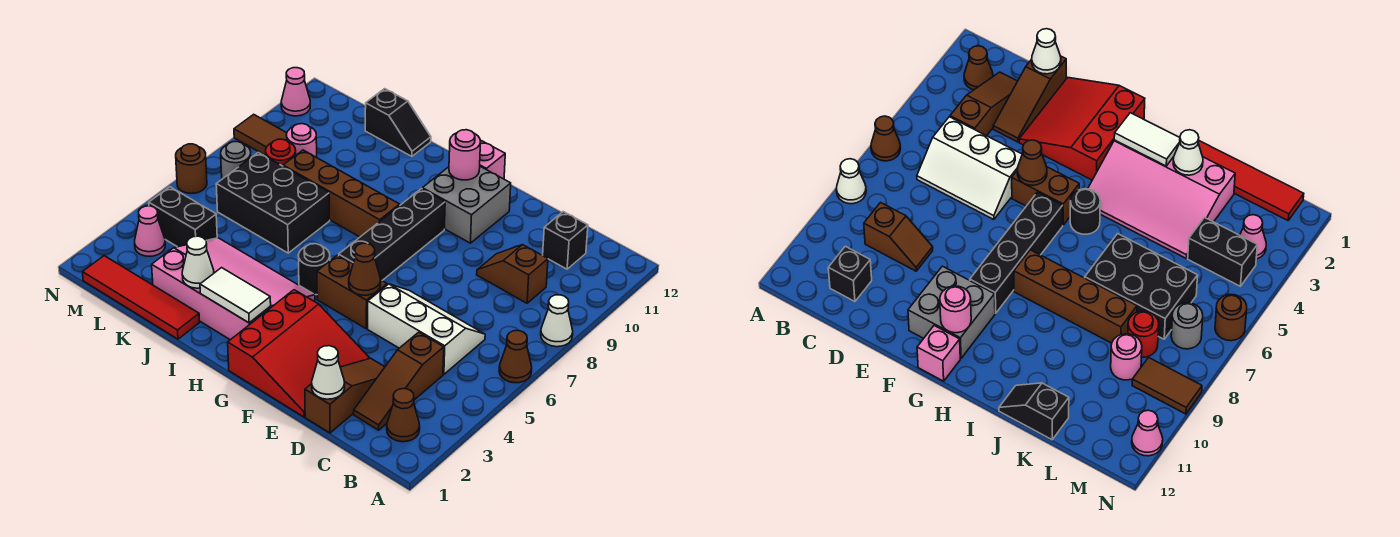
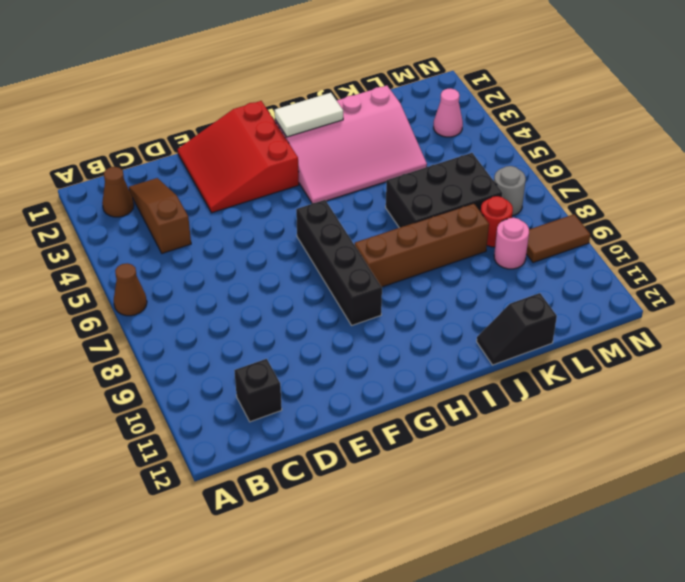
none -> white cone A8 level 1
none -> white slope C5:E6 level 1 top 5
none -> brown slope C9:D9 level 1 top C
none -> brown slope D1:D3 level 1 top 1

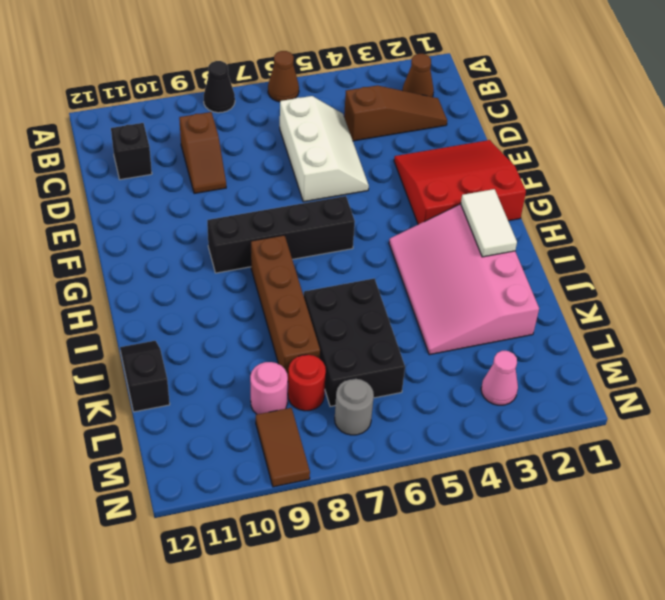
black cone A8 level 1 -> white cone A8 level 1
white slope C5:E6 level 1 top 6 -> white slope C5:E6 level 1 top 5
none -> brown slope D1:D3 level 1 top 1
none -> brown brick F5:G5 level 1
none -> grey brick F10:G11 level 1
none -> pink brick G12 level 1

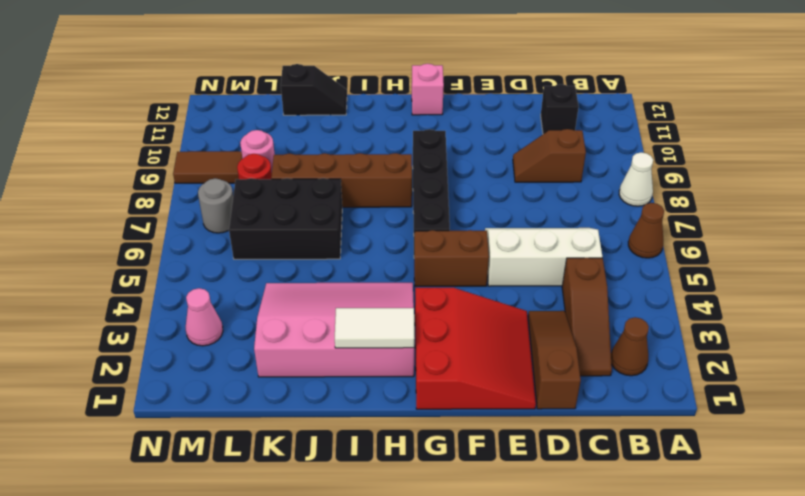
none -> grey brick F10:G11 level 1
none -> black round brick H5 level 1
none -> red tile J1:M1 level 1
none -> black brick L4:M4 level 1

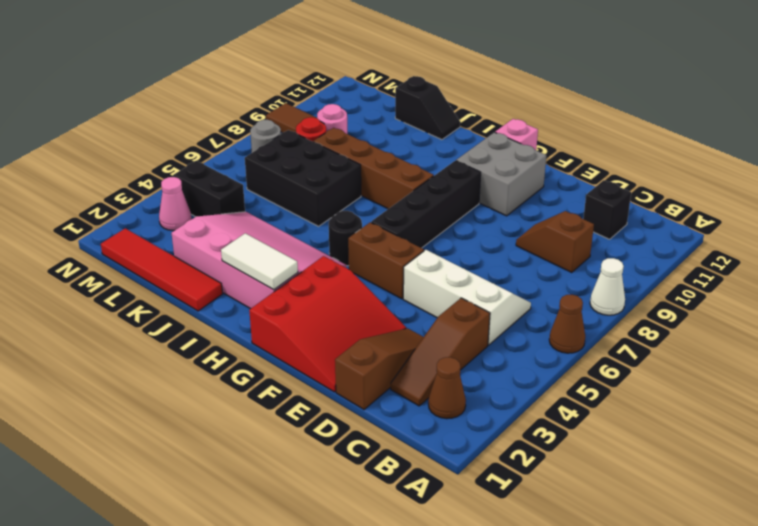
none -> brown round brick N6 level 1
none -> pink cone N11 level 1
none -> white cone D1 level 2
none -> brown cone F5 level 2

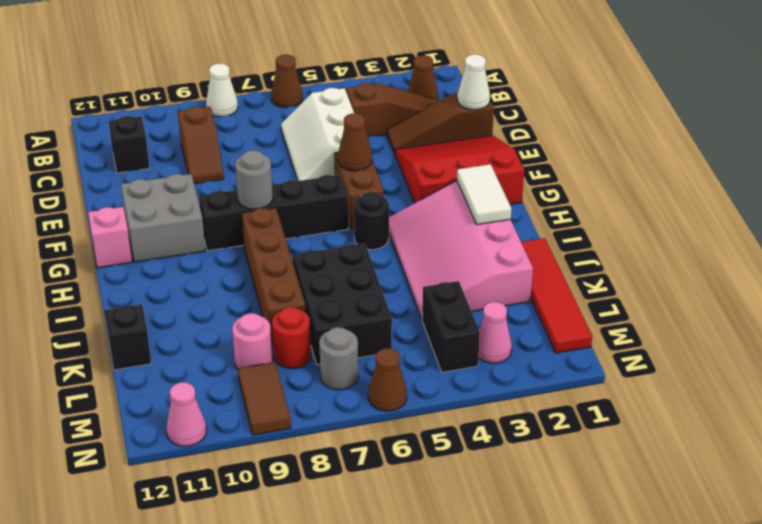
grey round brick G8 level 2 -> none
brown cone N6 level 1 -> brown round brick N6 level 1
none -> pink round brick G11 level 2
none -> white cone J2 level 2

